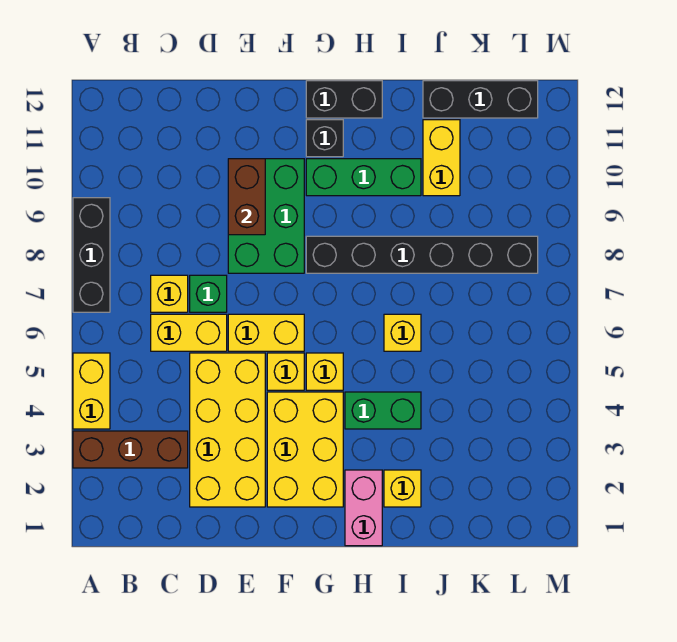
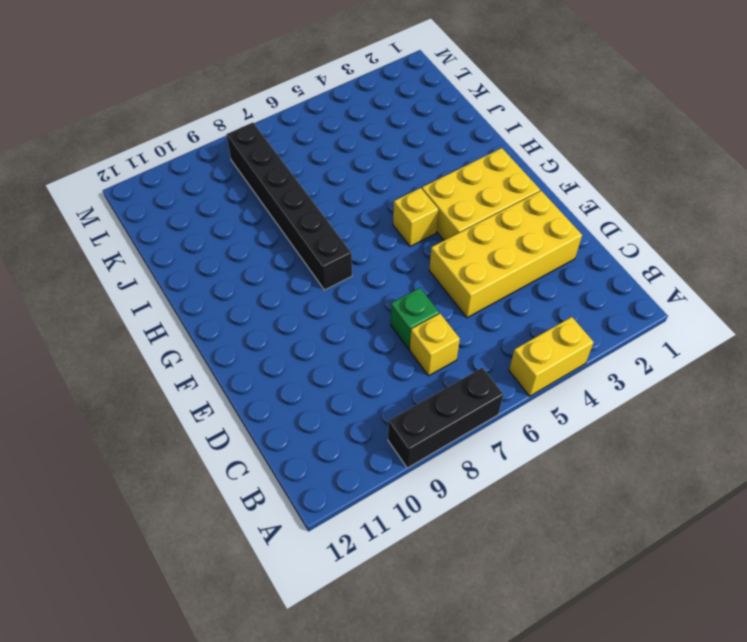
none -> brown brick A3:C3 level 1
none -> yellow brick C6:D6 level 1
none -> yellow brick E6:F6 level 1

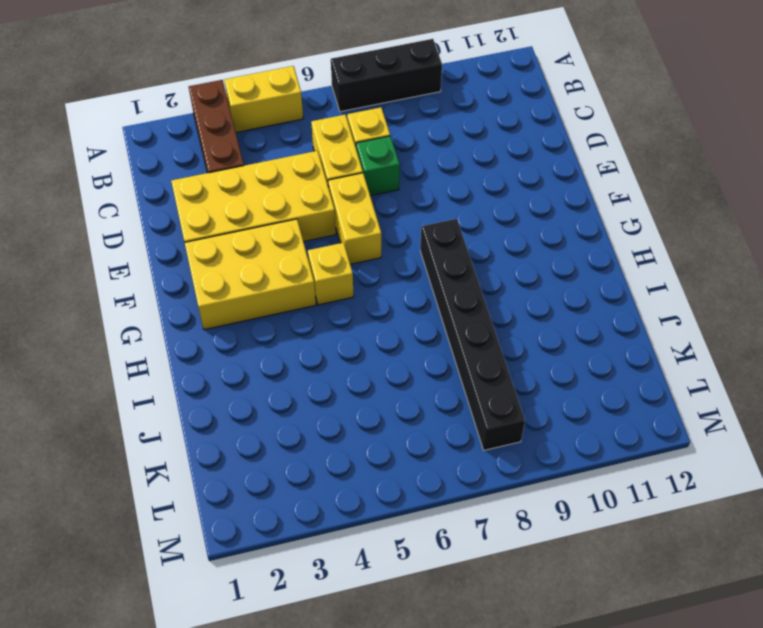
none -> green brick E8:F10 level 1
none -> yellow brick F5 level 1
none -> green brick G10:I10 level 1

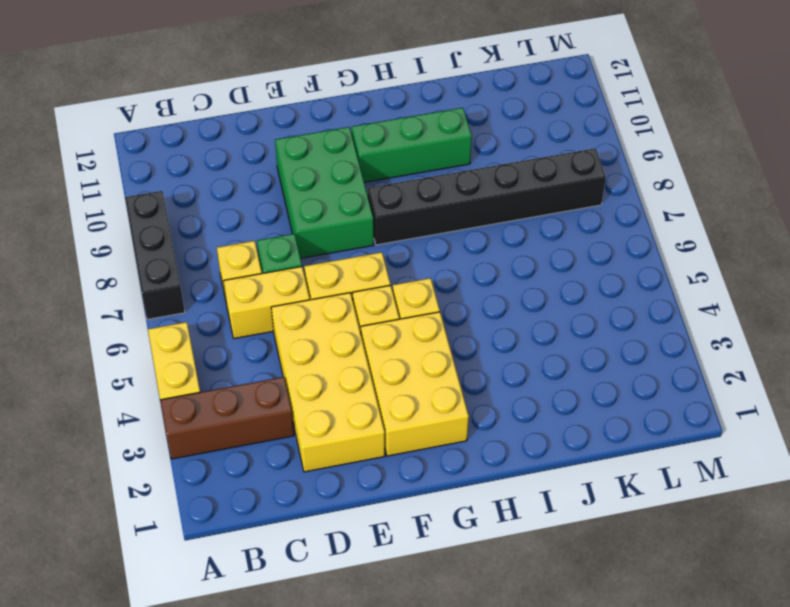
none -> black brick G11 level 1
none -> black brick G12:H12 level 1
none -> pink brick H1:H2 level 1

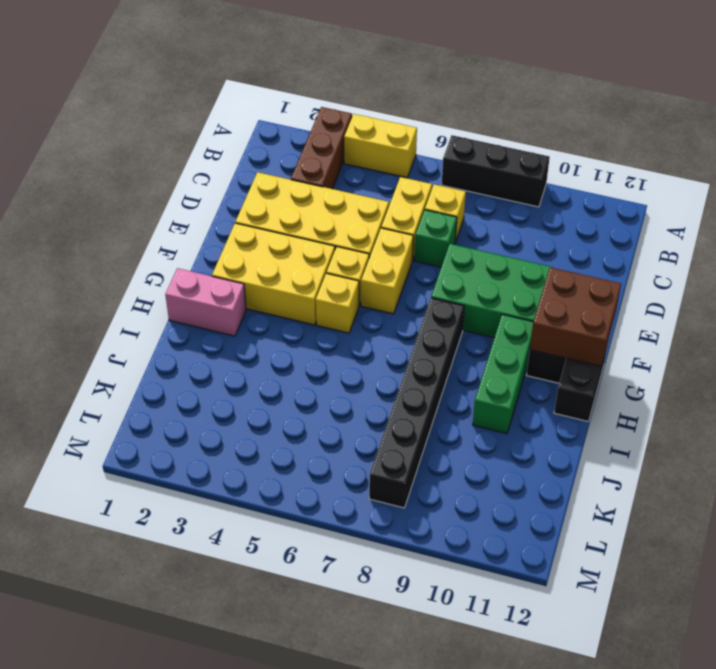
brown brick F11:G12 level 2 -> none
none -> green brick H4:I4 level 1
none -> yellow brick I2 level 1
none -> yellow brick I6 level 1

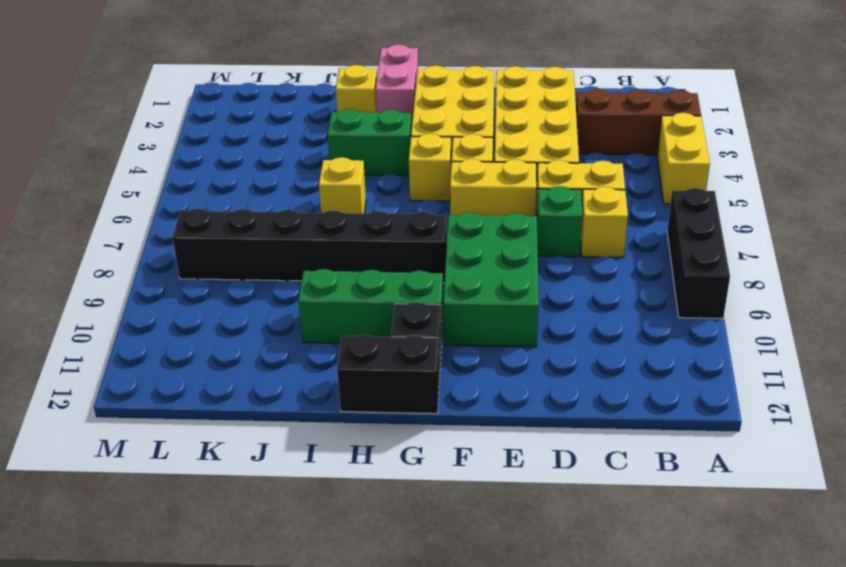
none -> yellow brick J10:J11 level 1
none -> black brick J12:L12 level 1
none -> brown brick E9:E10 level 2

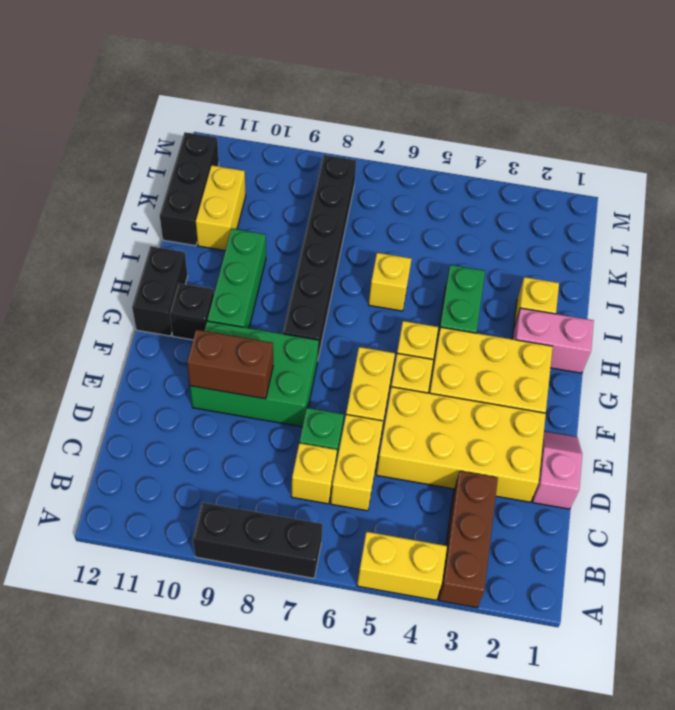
pink slope D1:E1 level 1 top D -> none
yellow brick J11:K11 level 1 -> yellow brick J10:J11 level 1

